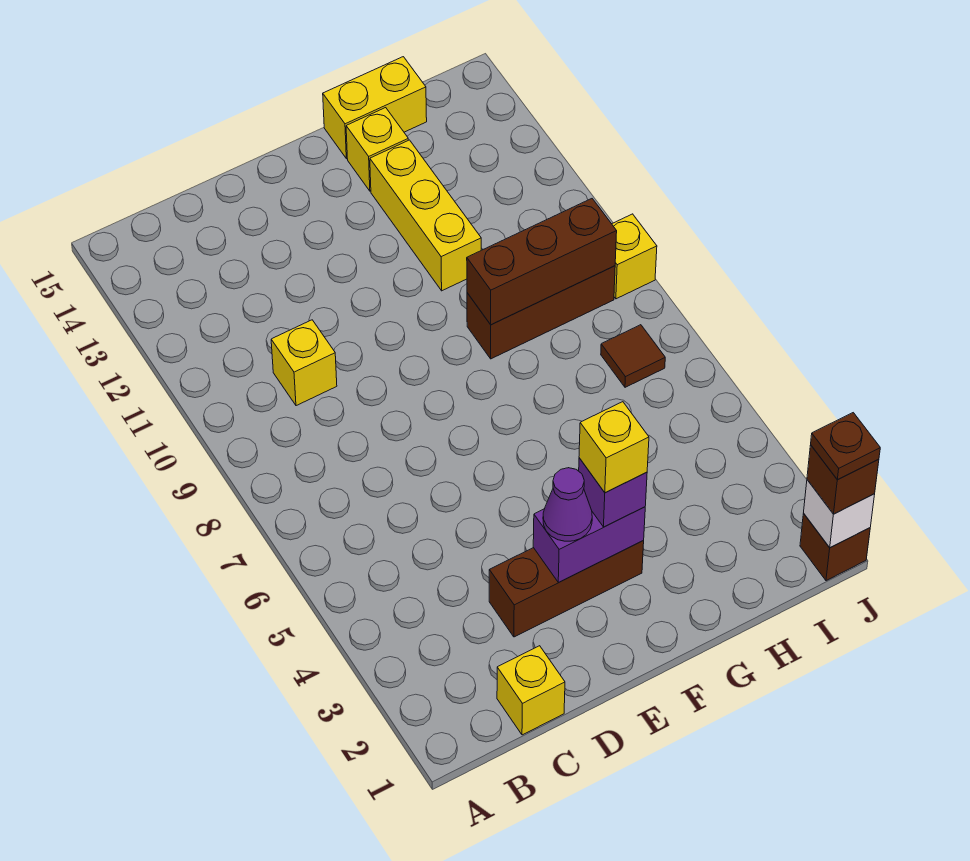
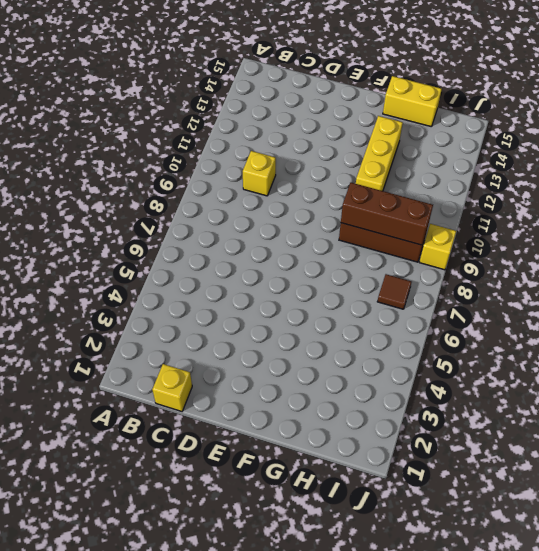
none -> brown brick D3:F3 level 1
none -> yellow brick G14 level 1
none -> brown brick J1 level 1

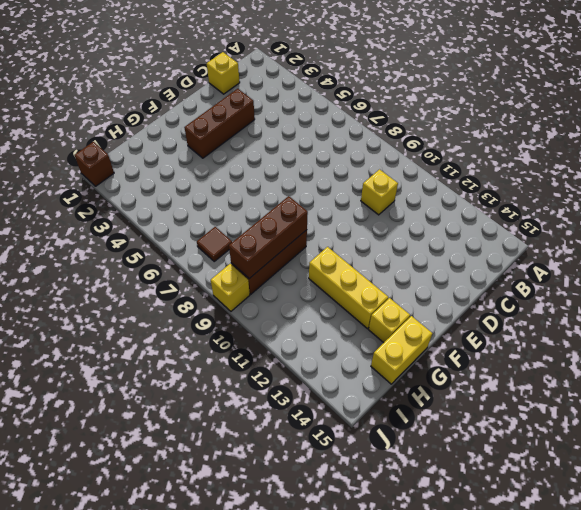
none -> purple brick E3:F3 level 2
none -> white brick J1 level 2
none -> purple cone E3 level 3

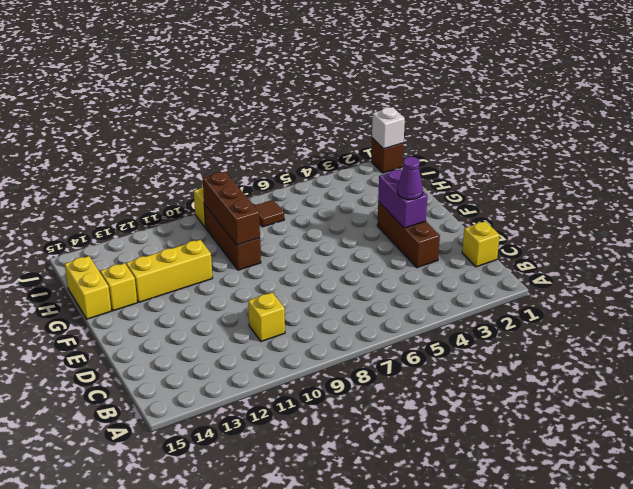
none -> purple brick F3 level 3
none -> brown brick J1 level 3
none -> yellow brick F3 level 4

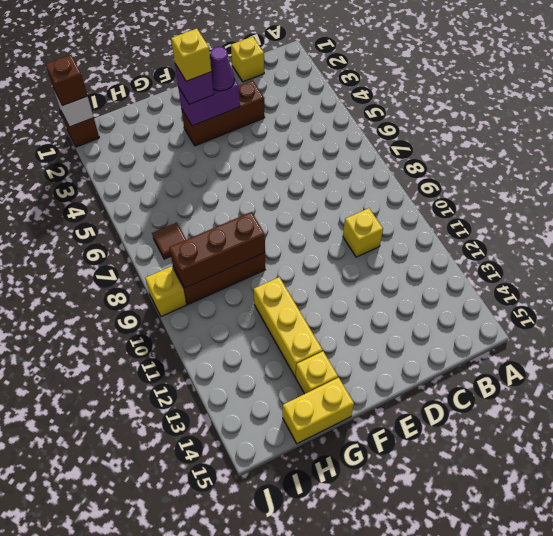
none -> brown plate J1 level 4

